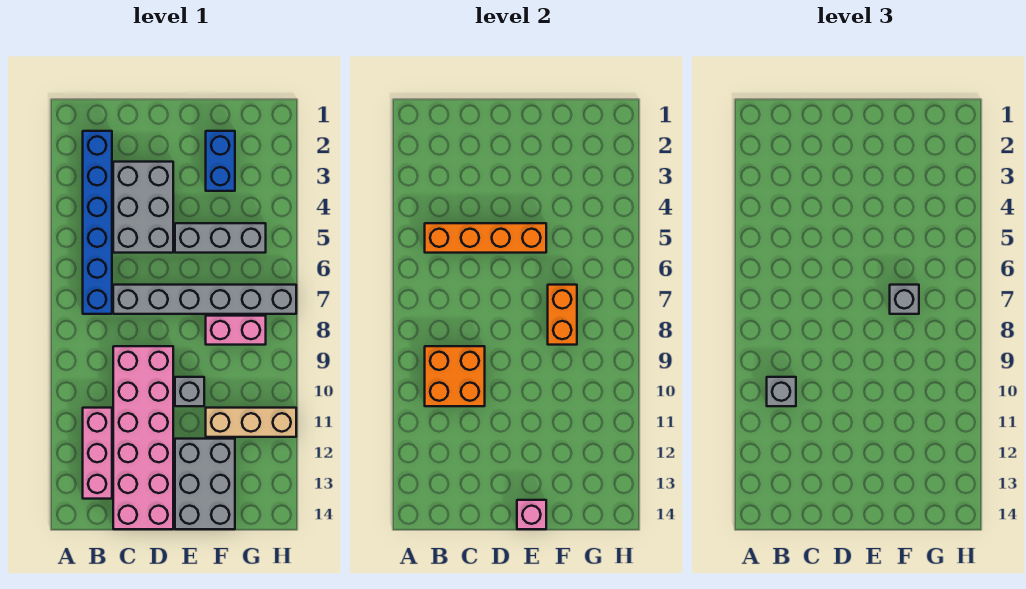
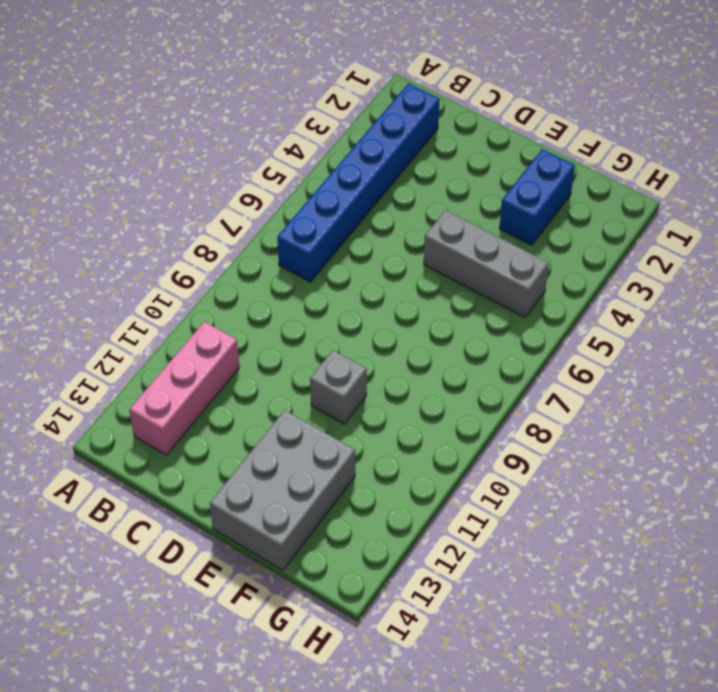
none -> grey brick C3:D5 level 1
none -> grey brick C7:H7 level 1
none -> pink brick C9:D14 level 1

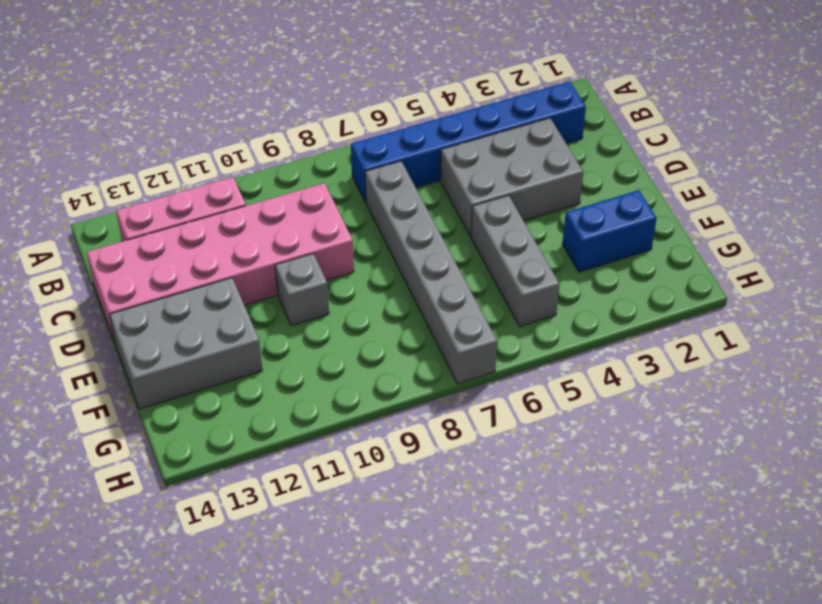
none -> pink brick F8:G8 level 1
none -> tan brick F11:H11 level 1
none -> orange brick B5:E5 level 2

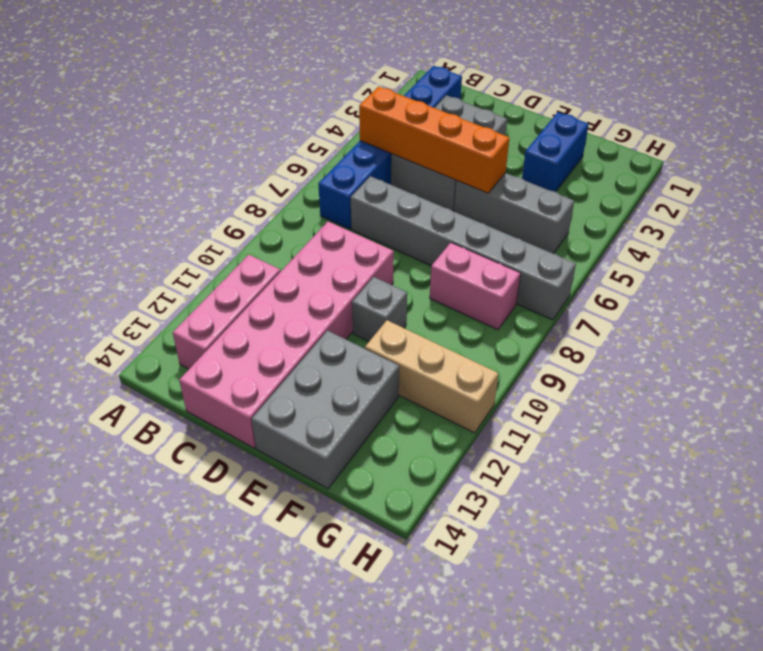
none -> orange brick B9:C10 level 2
none -> pink brick E14 level 2
none -> orange brick F7:F8 level 2

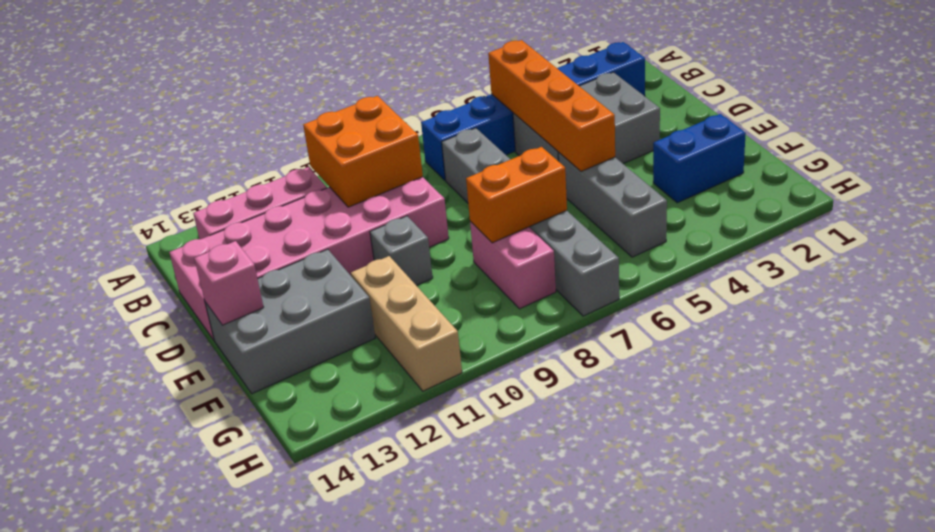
none -> grey brick B10 level 3
none -> grey brick F7 level 3

